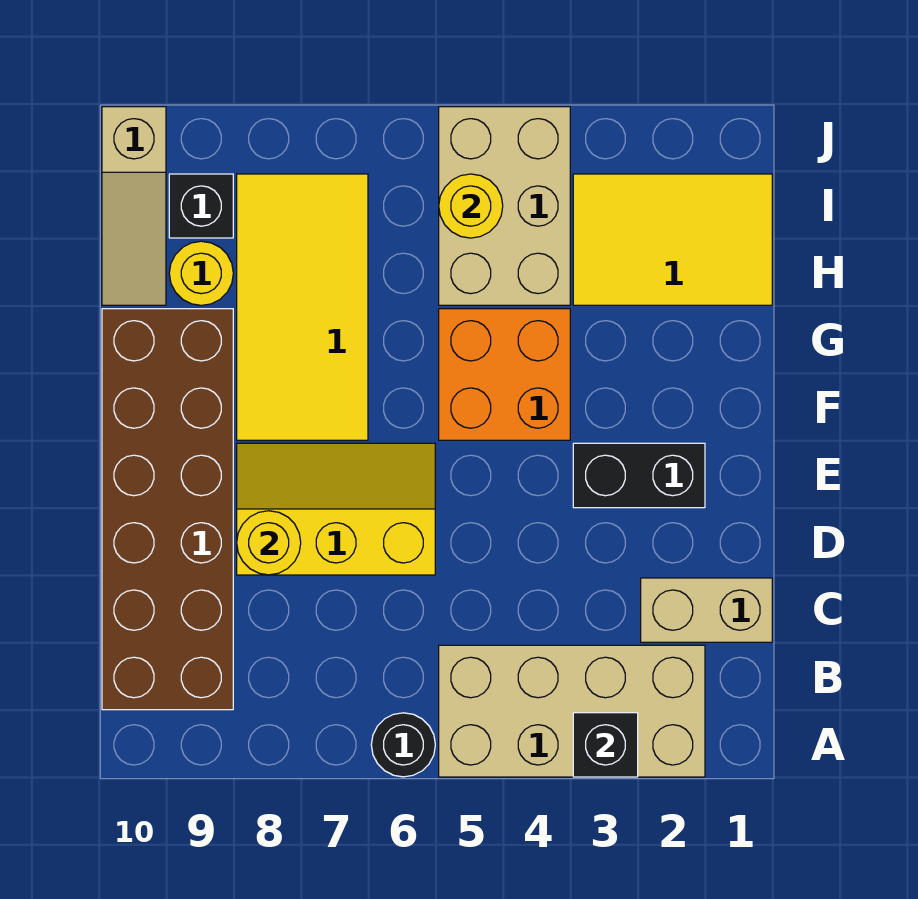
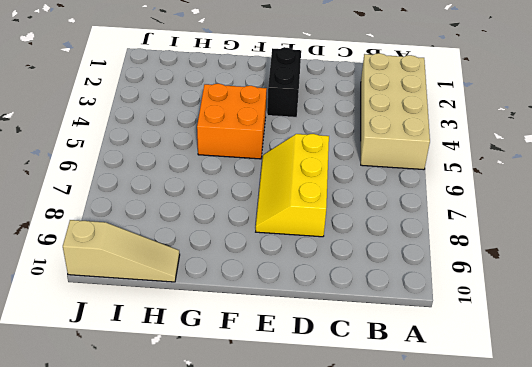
none -> black round brick A6 level 1
none -> brown brick B9:G10 level 1
none -> tan brick C1:C2 level 1

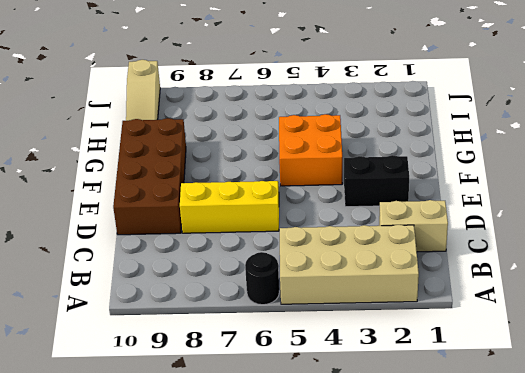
brown brick D9:G10 level 1 -> brown brick B9:G10 level 1
none -> yellow tile F7:I8 level 1
none -> yellow tile H1:I3 level 1
none -> tan brick H4:J5 level 1

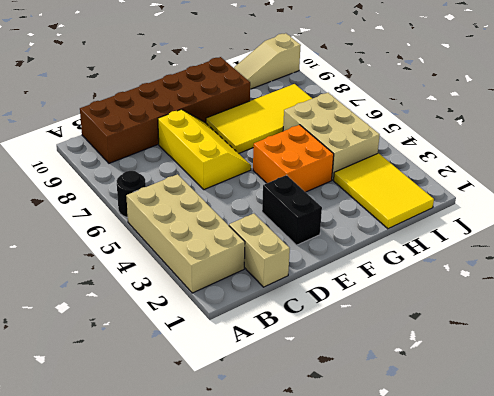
tan brick H4:I6 level 1 -> tan brick H4:J5 level 1
none -> yellow round brick H9 level 1
none -> black brick I9 level 1
none -> black brick A3 level 2

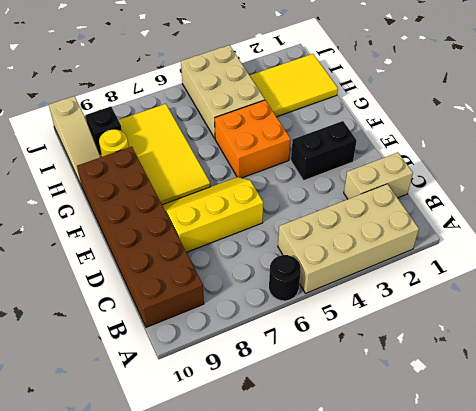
none -> black brick A3 level 2
none -> yellow round brick D8 level 2
none -> yellow round brick I5 level 2

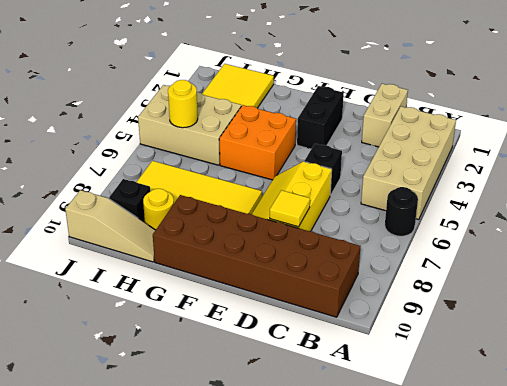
black brick D5 level 1 -> black brick A3 level 2
yellow tile D8 level 2 -> yellow round brick D8 level 2

